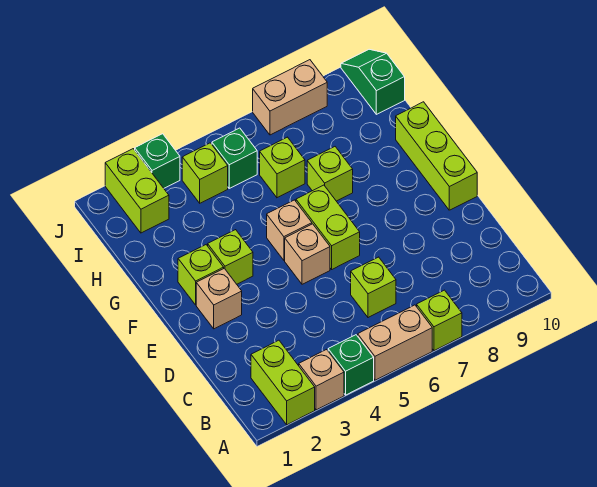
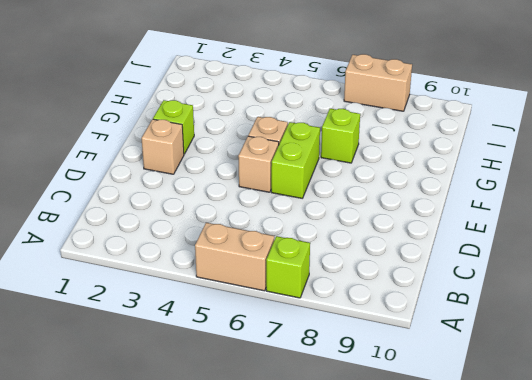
none -> lime brick A2:B2 level 1
none -> tan brick A3 level 1
none -> green brick A4 level 1

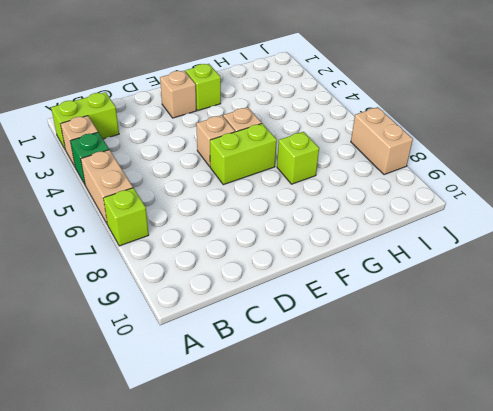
none -> lime brick C6 level 1
none -> lime brick E10:G10 level 1
none -> lime brick F3 level 1

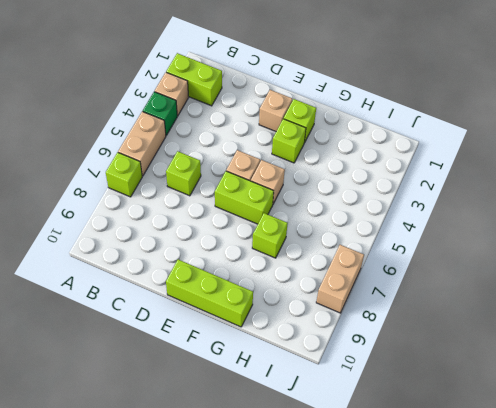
none -> lime brick H6 level 1
none -> lime brick I2:J2 level 1
none -> lime brick I4 level 1

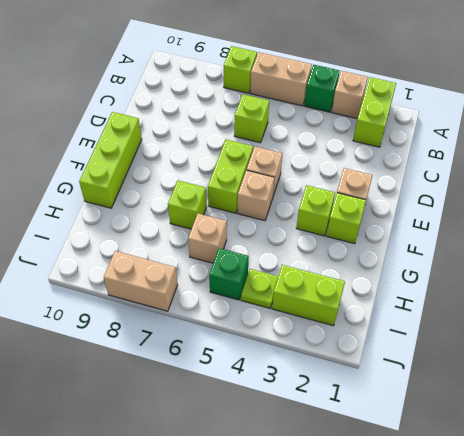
tan brick H6 level 1 -> lime brick H6 level 1
lime brick I2:I3 level 1 -> lime brick I2:J2 level 1
lime plate I4 level 1 -> lime brick I4 level 1
none -> green slope I10:J10 level 1 top I
none -> green brick J3 level 1

